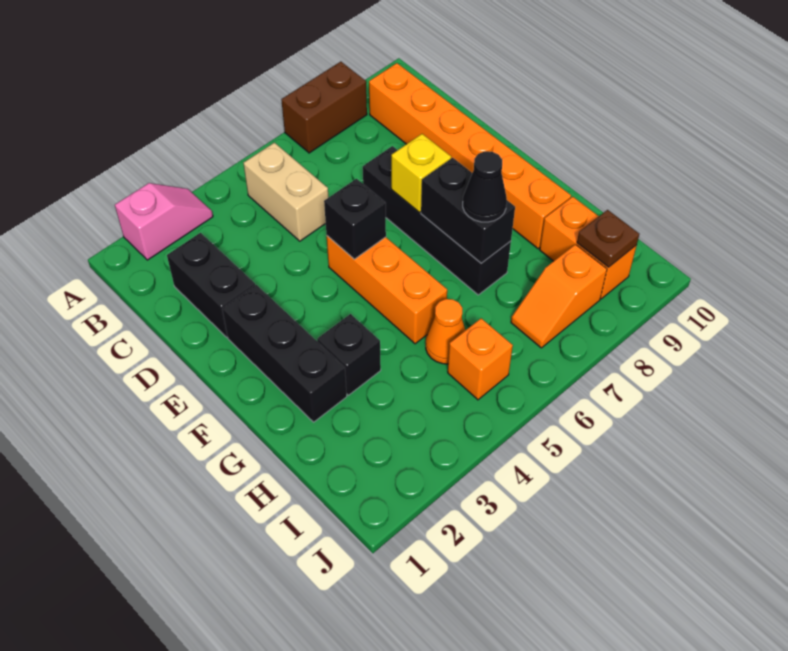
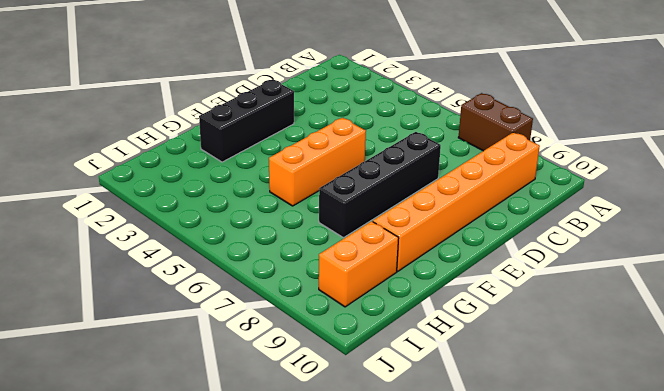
none -> pink slope A2:A3 level 1 top 2
none -> tan brick B5:C5 level 1
none -> black brick C2:D2 level 1

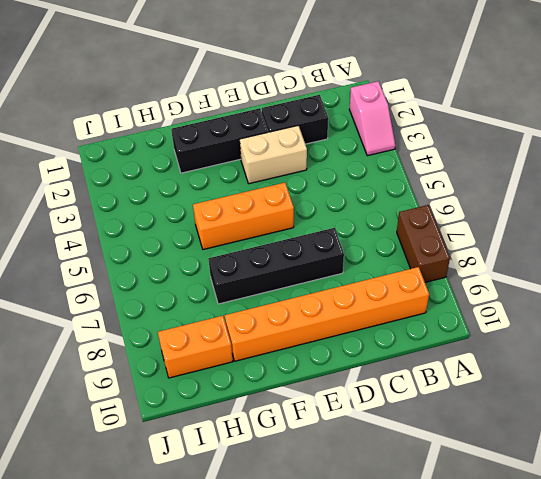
tan brick D3:E3 level 1 -> tan brick B5:C5 level 1
none -> black brick G3 level 1
none -> orange cone H5 level 1
none -> orange brick I5 level 1

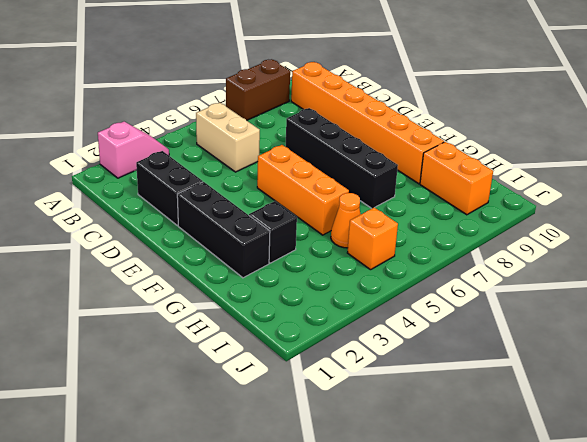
none -> orange slope I7:I8 level 1 top 8
none -> black brick E5 level 2
none -> yellow brick E7 level 2

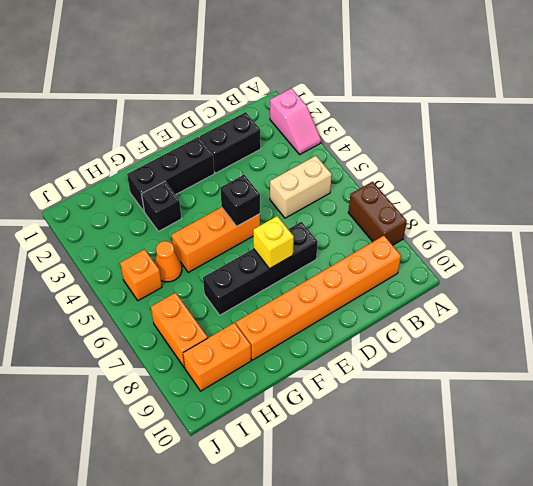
orange brick I7:I8 level 1 -> orange slope I7:I8 level 1 top 8
none -> black brick F7:G7 level 2
none -> brown plate I9 level 2
none -> black cone G7 level 3

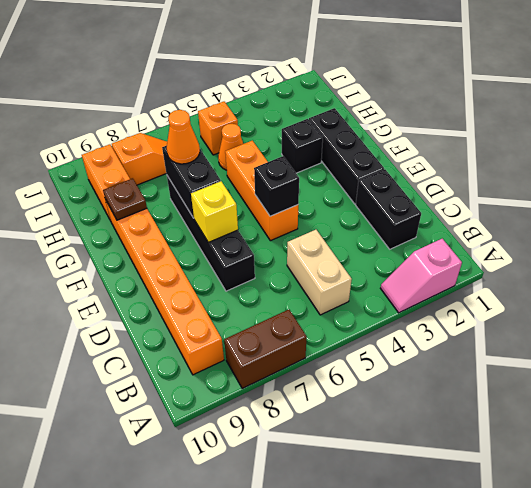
orange cone G7 level 3 -> black cone G7 level 3
brown plate G9 level 2 -> brown plate I9 level 2

